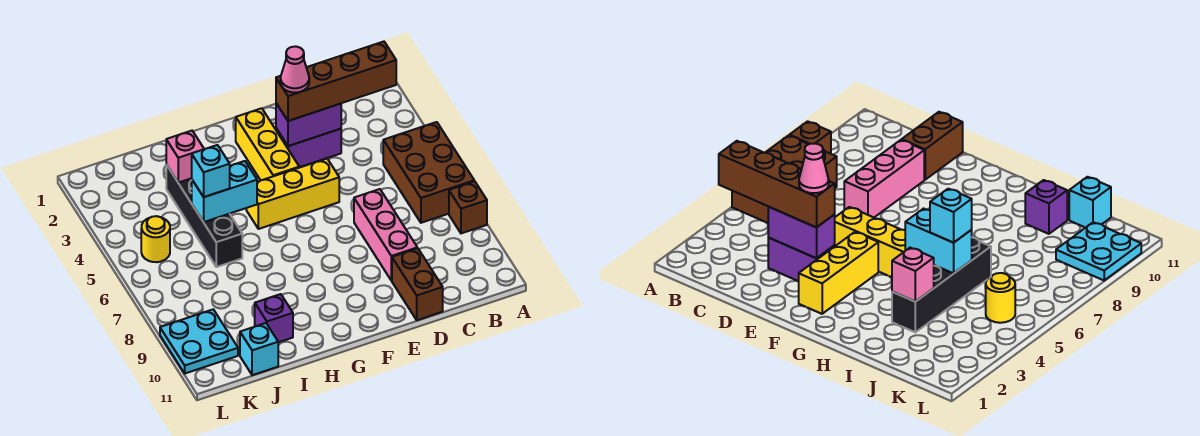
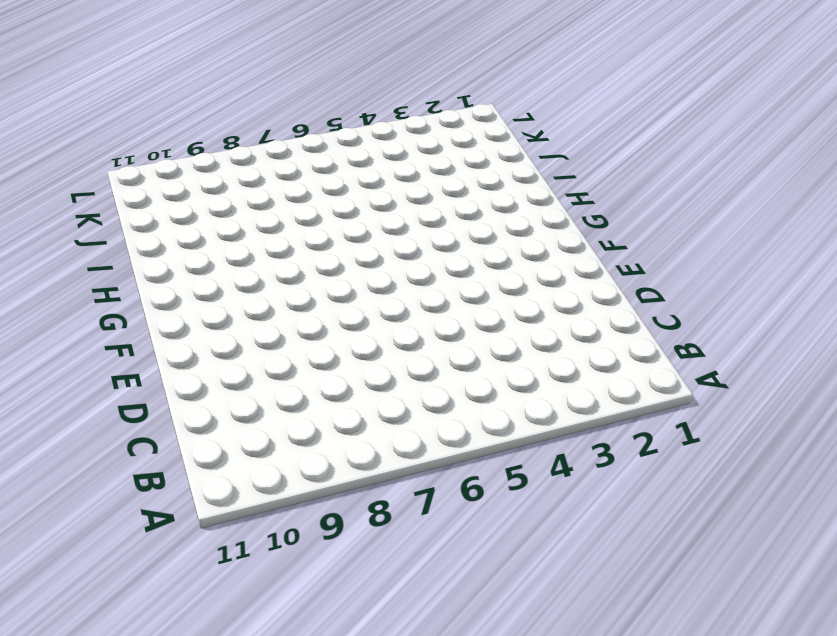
none -> brown brick A5:B7 level 1
none -> brown brick A8 level 1
none -> purple brick D3:E3 level 1

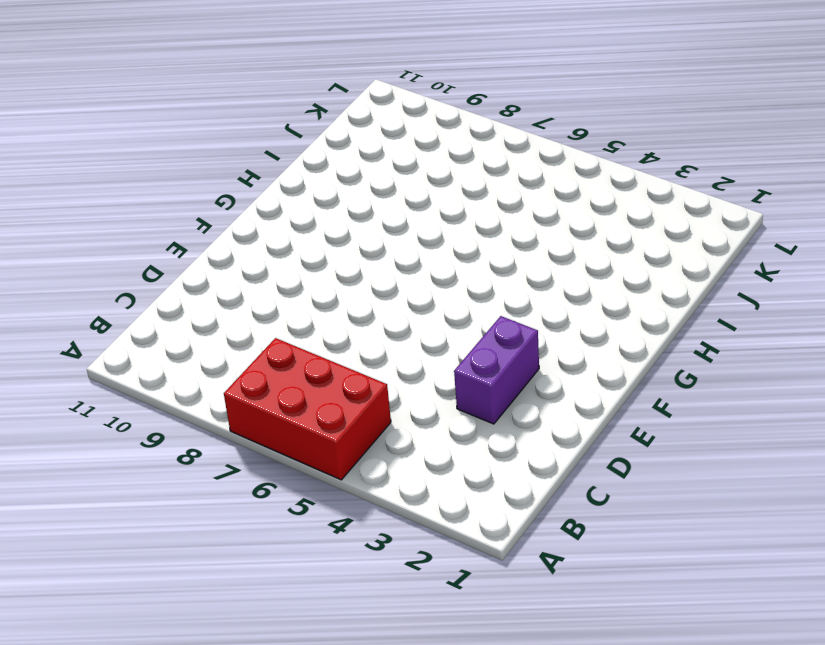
red brick A5:B7 level 1 -> brown brick A5:B7 level 1
none -> brown brick A8 level 1
none -> pink brick D7:D9 level 1
none -> brown brick D10:D11 level 1

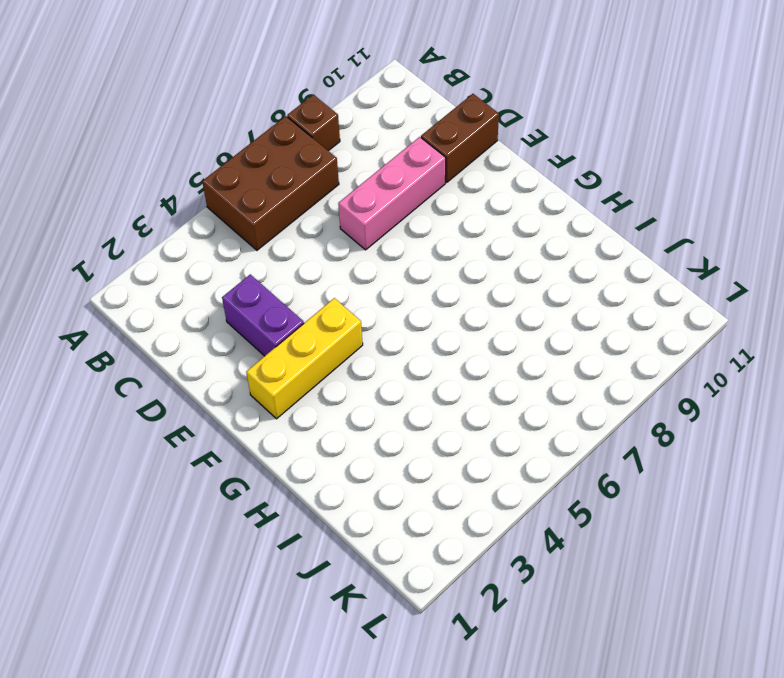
none -> yellow brick E5:G5 level 1
none -> black brick I3:I6 level 1
none -> purple brick I10 level 1

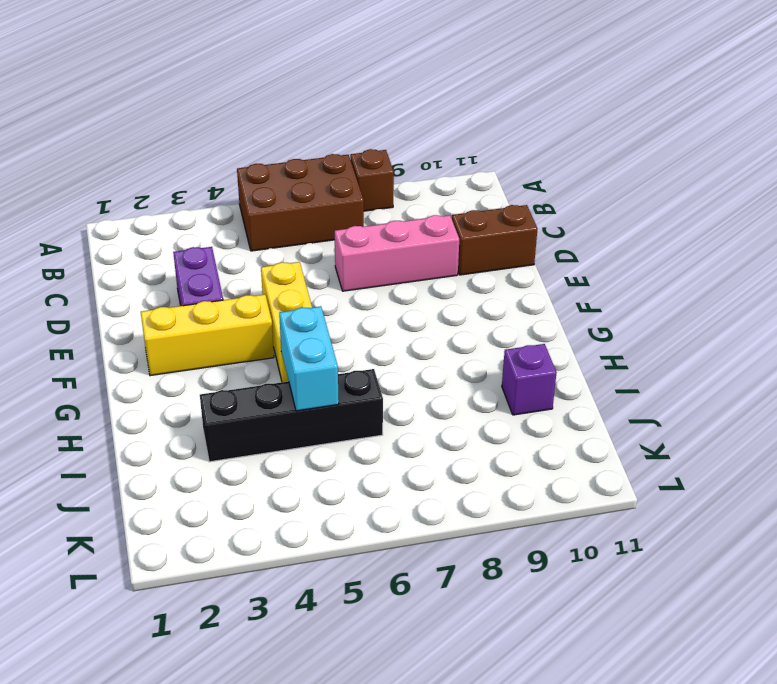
none -> cyan brick J11 level 1
none -> yellow round brick K5 level 1
none -> cyan plate K9:L10 level 1

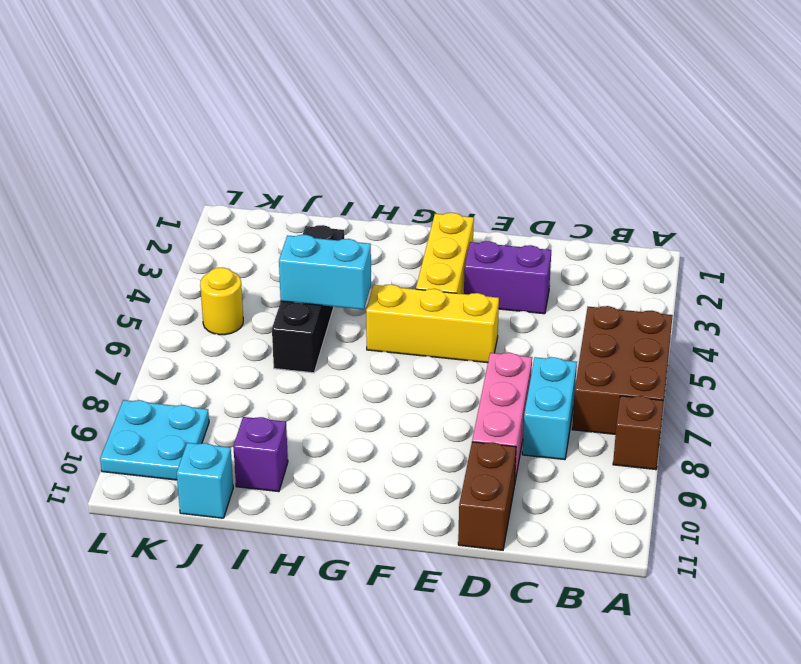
cyan brick C7:C8 level 1 -> none
none -> purple brick D3:E3 level 2
none -> pink brick I3 level 2
none -> brown brick B3:E3 level 3

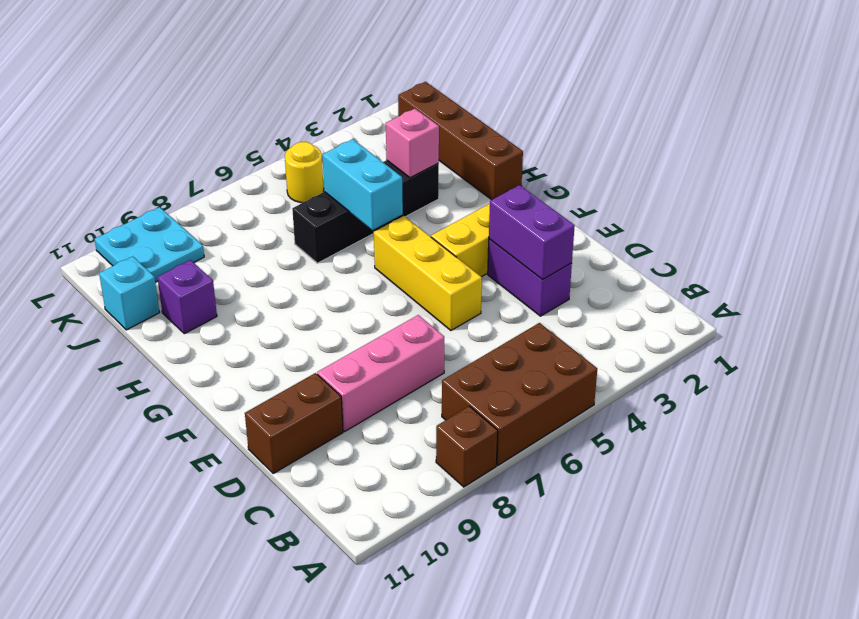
brown brick H1:K1 level 1 -> brown brick B3:E3 level 3
none -> cyan brick I5 level 3
none -> pink cone E3 level 4

